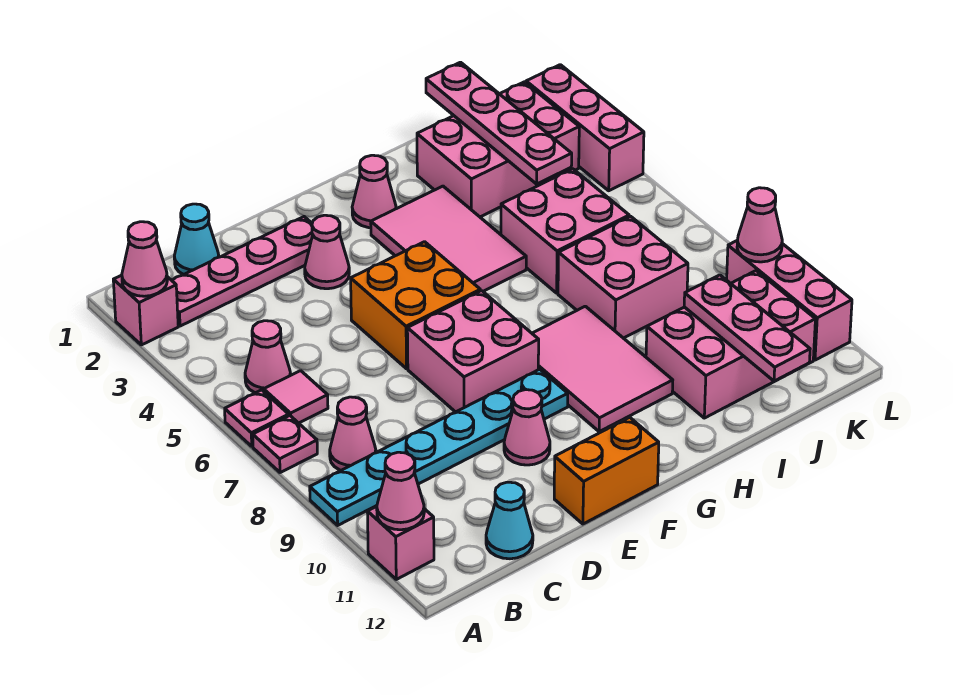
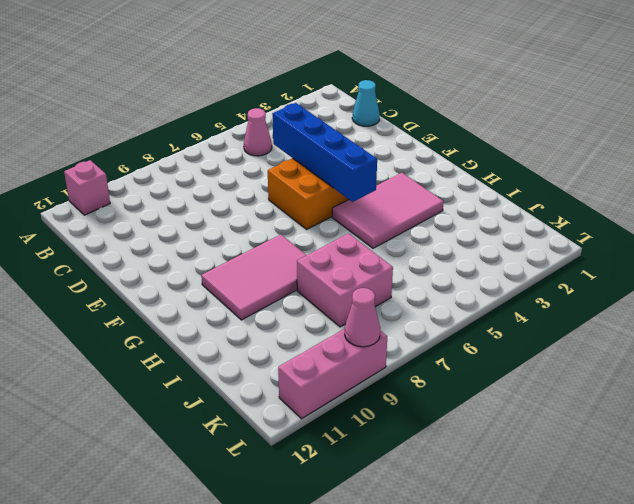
blue brick D5:G5 level 2 -> none
none -> pink brick A2 level 1
none -> pink plate A6 level 1
none -> pink plate A7 level 1
none -> cyan plate A9:F9 level 1

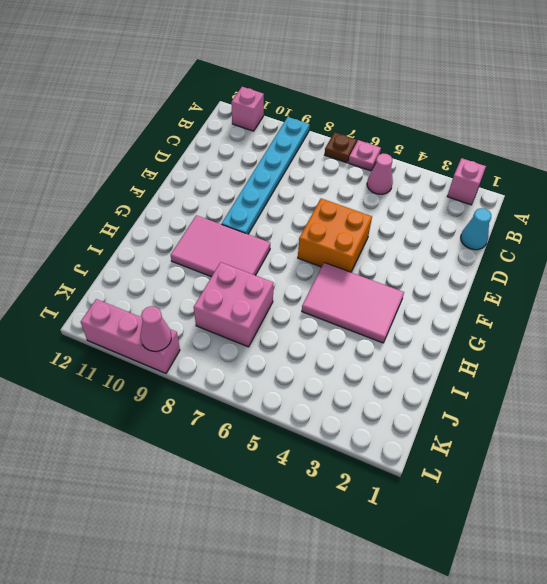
brown plate A7 level 1 -> pink plate A7 level 1
none -> pink plate B2:E2 level 1
none -> pink tile B6 level 1
none -> pink cone B8 level 1
none -> cyan cone C12 level 1

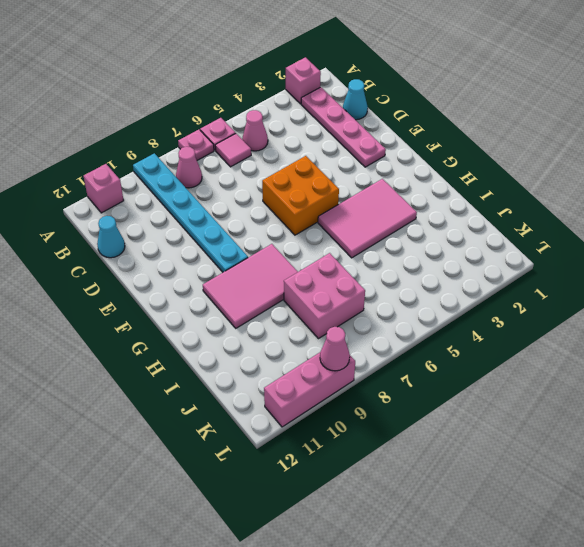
none -> pink cone E3 level 1
none -> pink brick E7:F8 level 1
none -> pink cone E10 level 1
none -> orange brick E12:F12 level 1

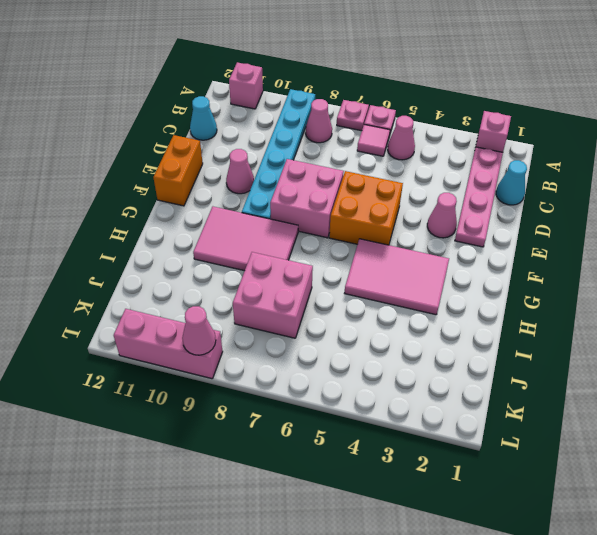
none -> pink cone G2 level 1
none -> pink brick I2:K3 level 1
none -> pink brick I5:J6 level 1
none -> pink brick I10:K11 level 1

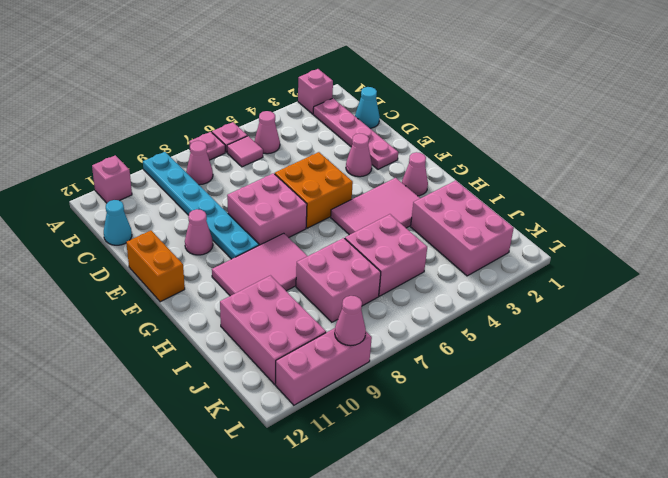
none -> pink brick L2:L4 level 1
none -> pink cone A2 level 2
none -> pink cone A11 level 2
none -> pink plate J1:J4 level 2

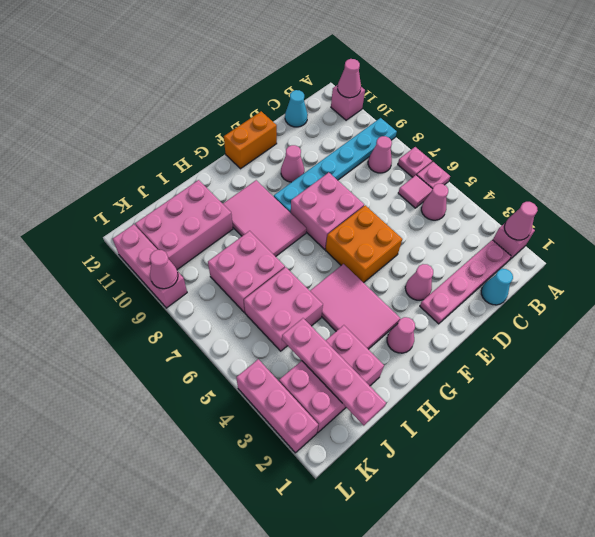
none -> pink plate J10:J12 level 2

